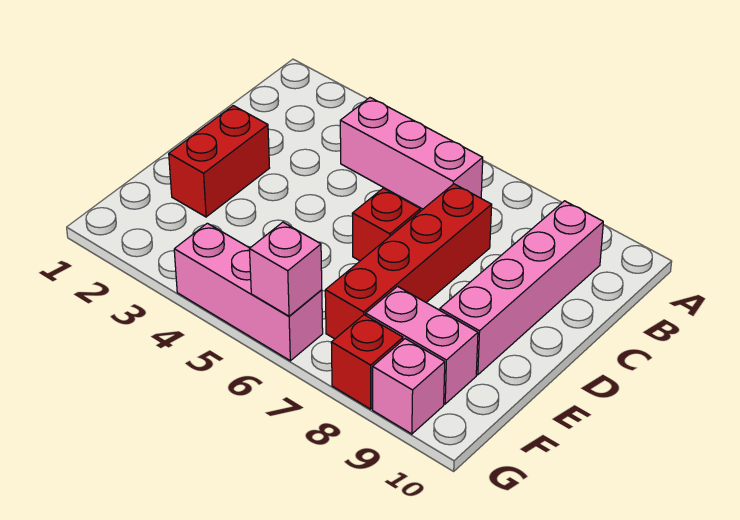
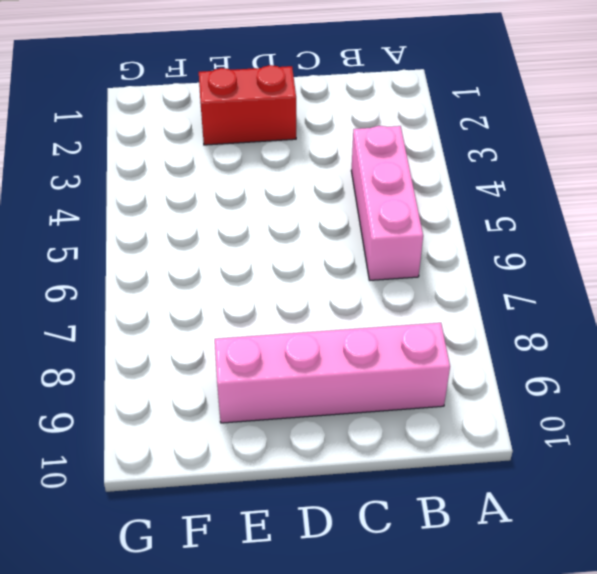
none -> red brick C7:F7 level 1
none -> red brick D6 level 1

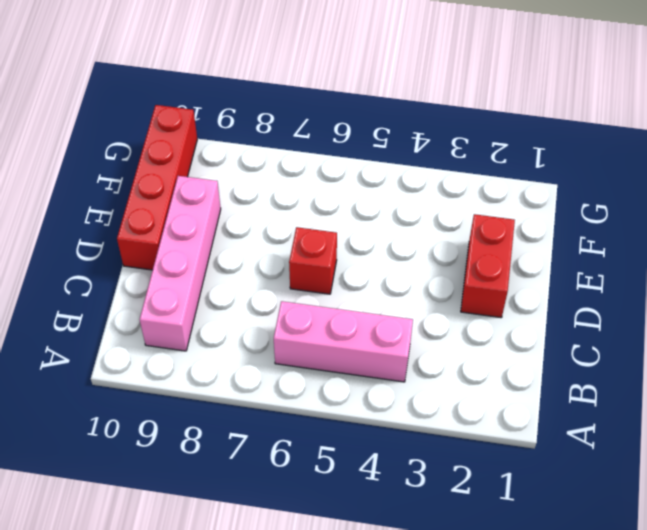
red brick D10:G10 level 1 -> red brick C7:F7 level 1
none -> pink brick F8:F9 level 1
none -> pink brick G4:G6 level 1

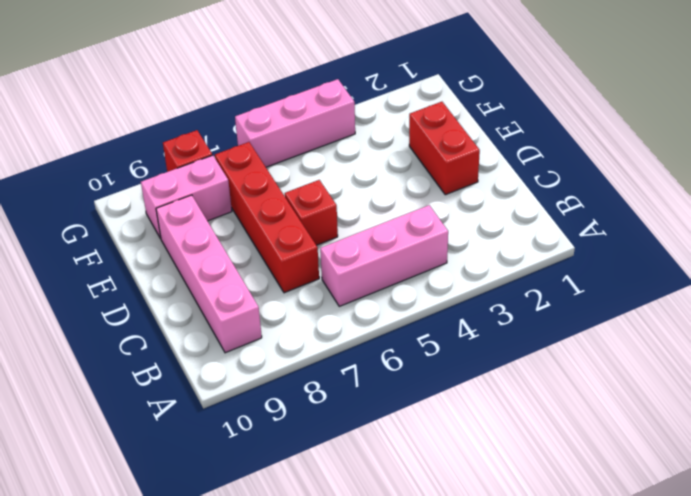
none -> pink brick G9 level 1
none -> pink brick G6 level 2

